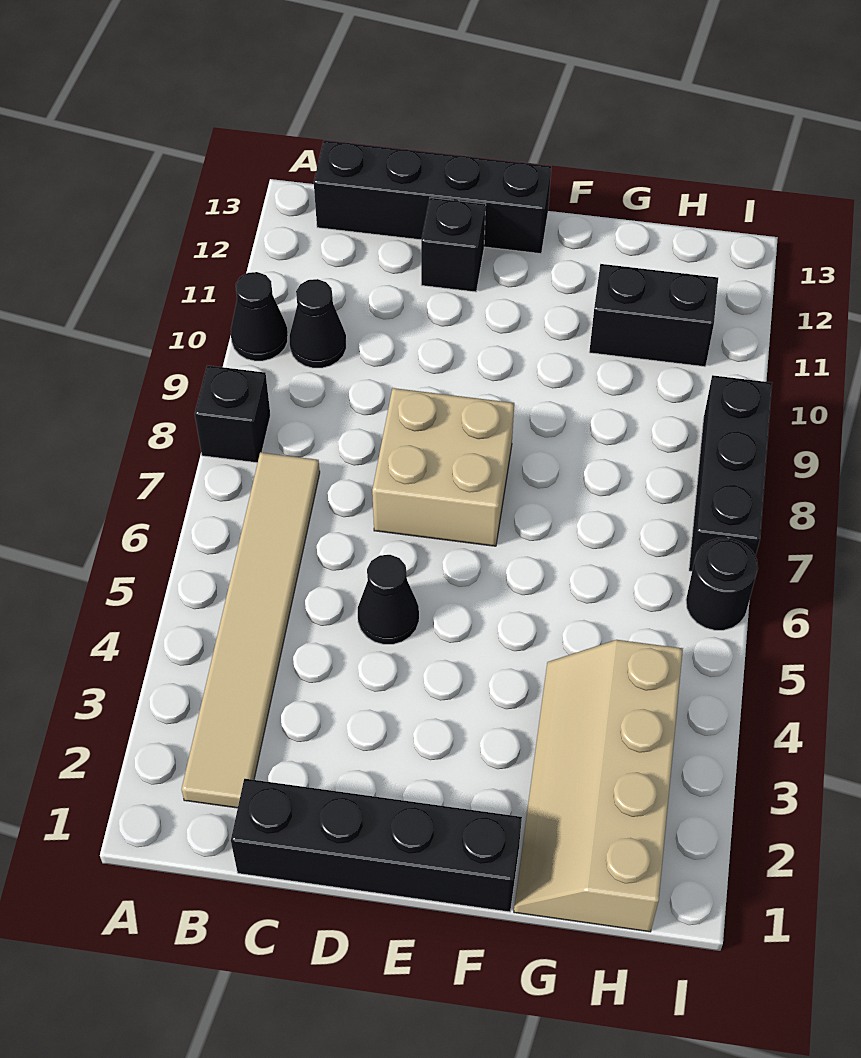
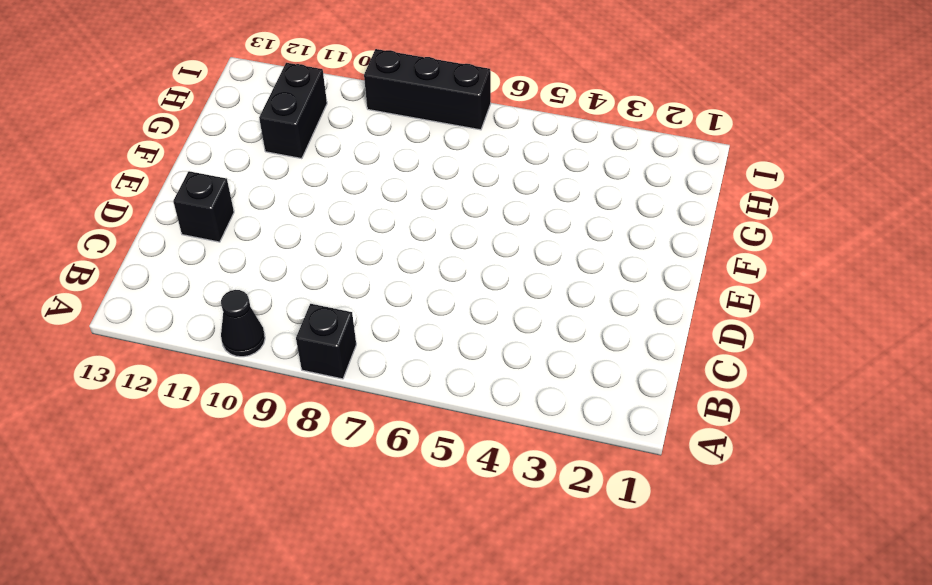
none -> tan tile B2:B7 level 1
none -> black cone B10 level 1
none -> black brick B13:E13 level 1

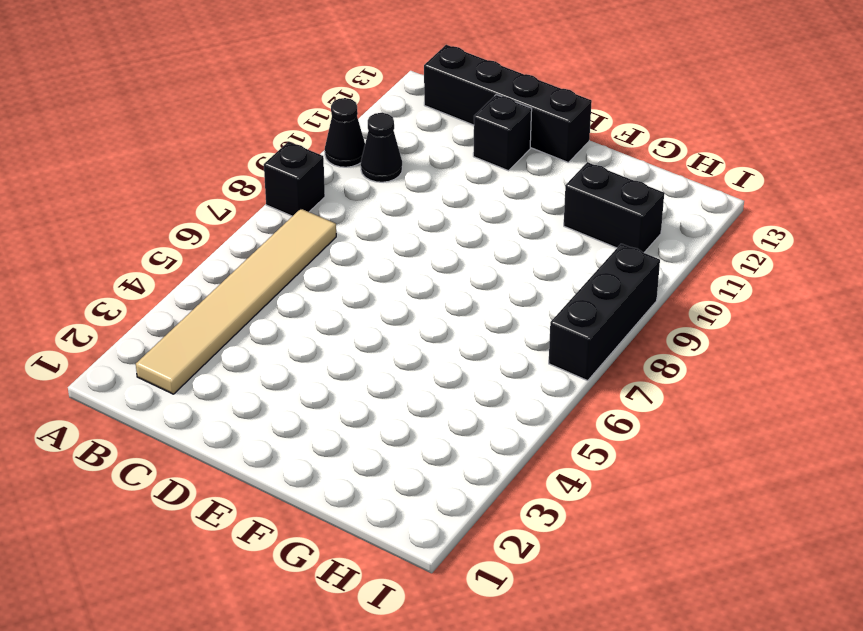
none -> black brick C1:F1 level 1
none -> black cone D5 level 1
none -> tan brick D7:E8 level 1

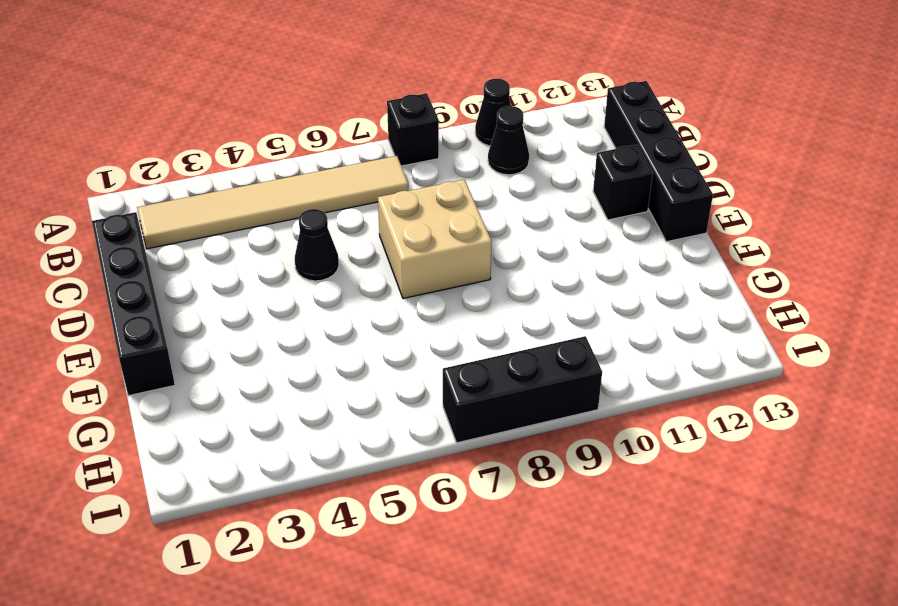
none -> tan slope G1:H4 level 1 top H
none -> black brick G11:H11 level 1
none -> black round brick I6 level 1

